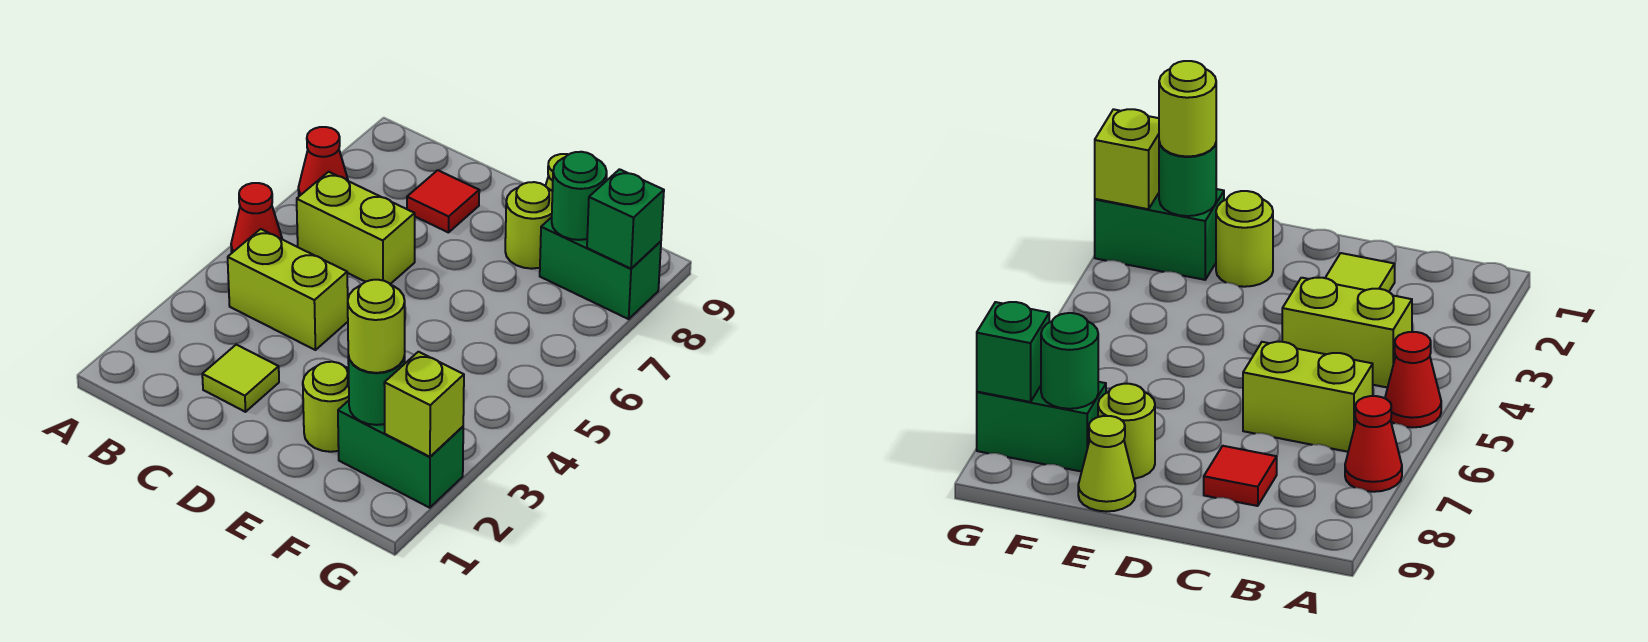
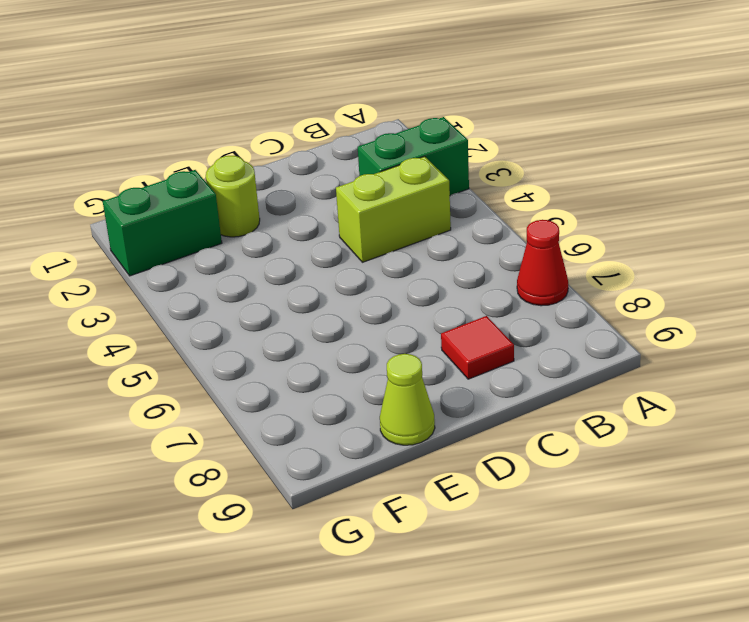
green brick A3:B3 level 1 -> green brick F8:G8 level 1
none -> red cone A5 level 1
none -> lime brick B6:C6 level 1
none -> lime tile C2 level 1

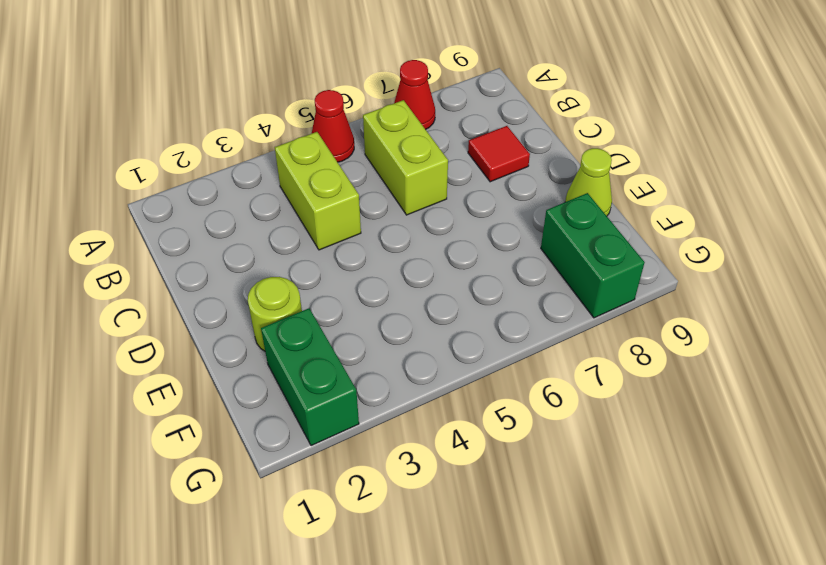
none -> lime tile C2 level 1
none -> lime round brick E8 level 1
none -> green round brick F2 level 2

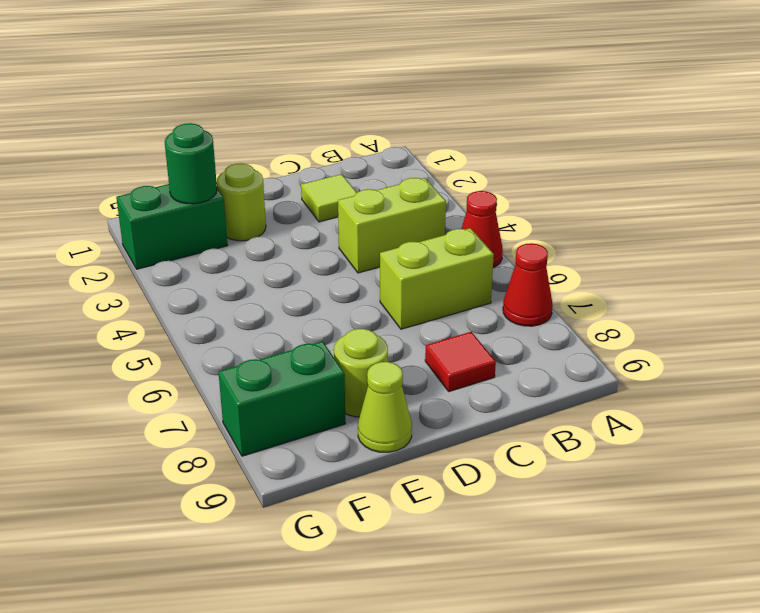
none -> green round brick F8 level 2
none -> lime brick G2 level 2
none -> green brick G8 level 2

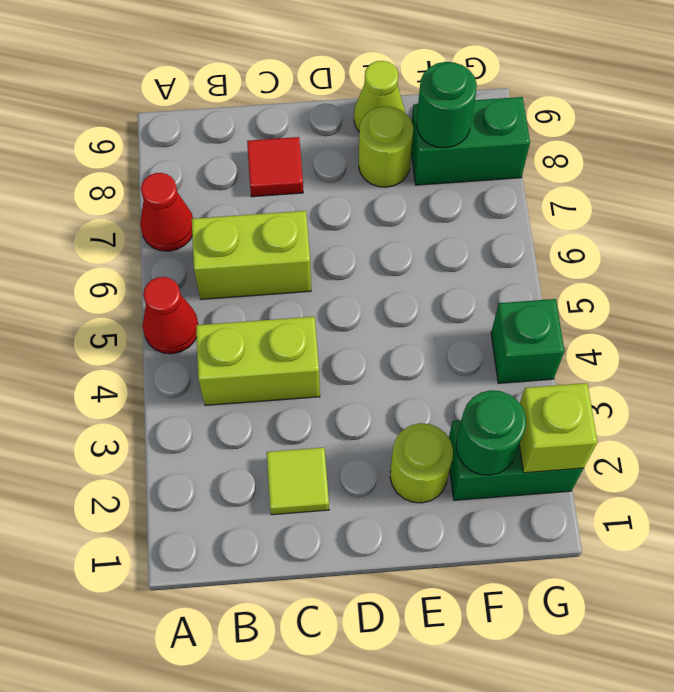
green brick G4 level 1 -> green brick G8 level 2
none -> lime round brick F2 level 3

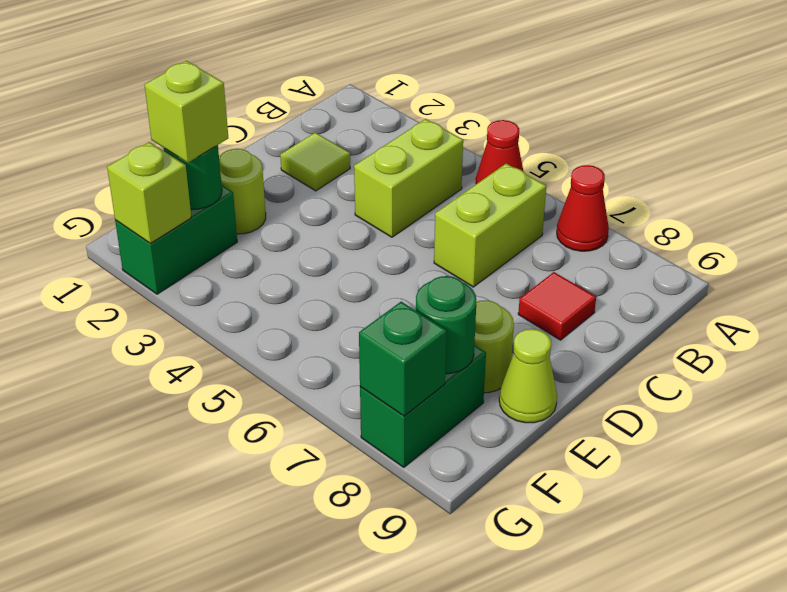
lime brick F2 level 3 -> lime round brick F2 level 3

